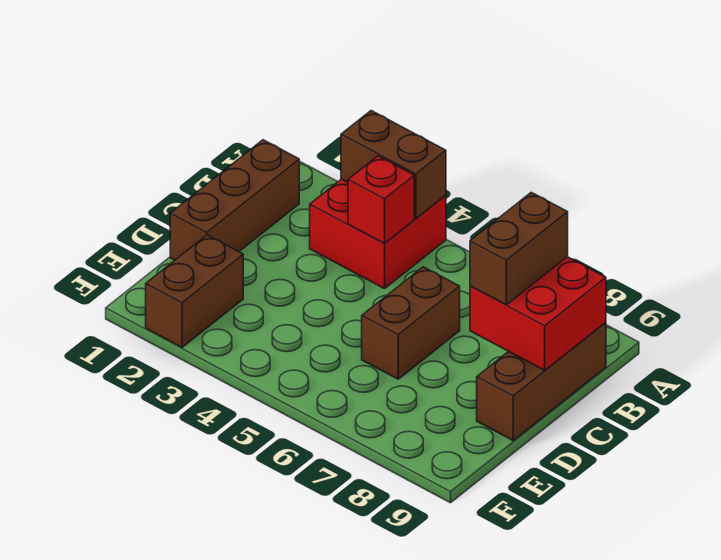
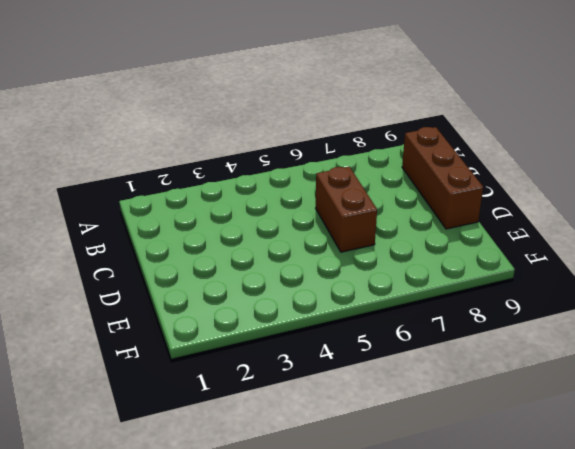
none -> red brick A3:B4 level 1
none -> brown brick B1:D1 level 1

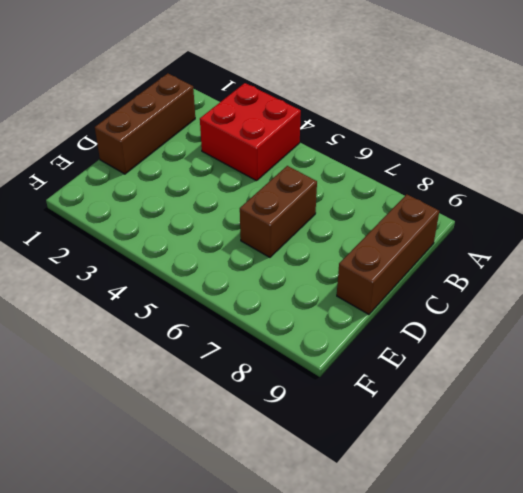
none -> brown brick E2:F2 level 1
none -> brown brick A3:A4 level 2

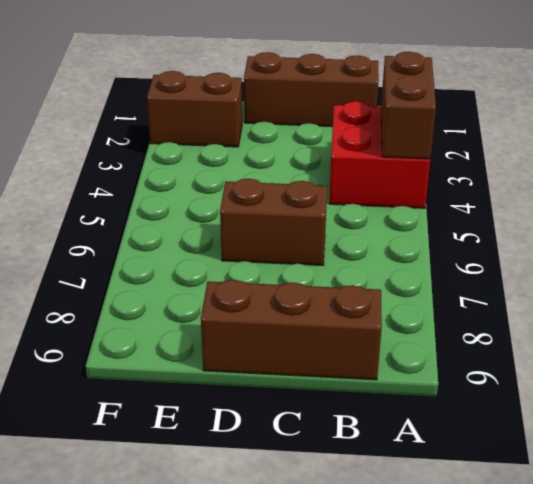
none -> red brick B4 level 2
none -> red brick B8:C9 level 2

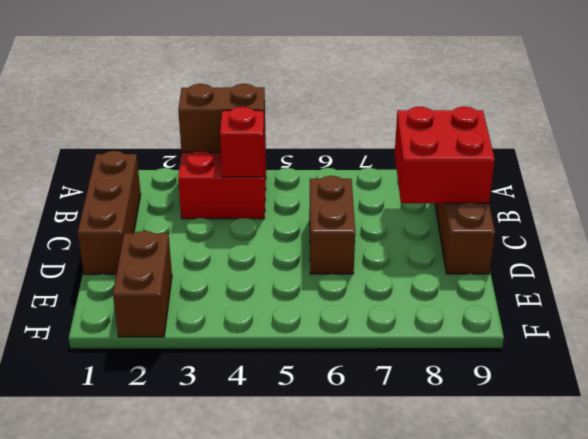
none -> brown brick B8:C8 level 3

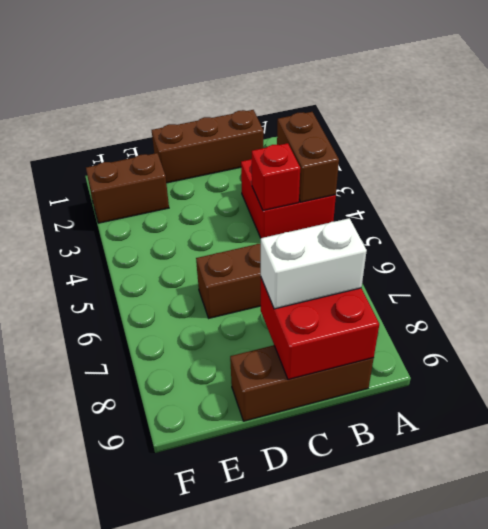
white brick B8:C8 level 3 -> brown brick B8:C8 level 3

